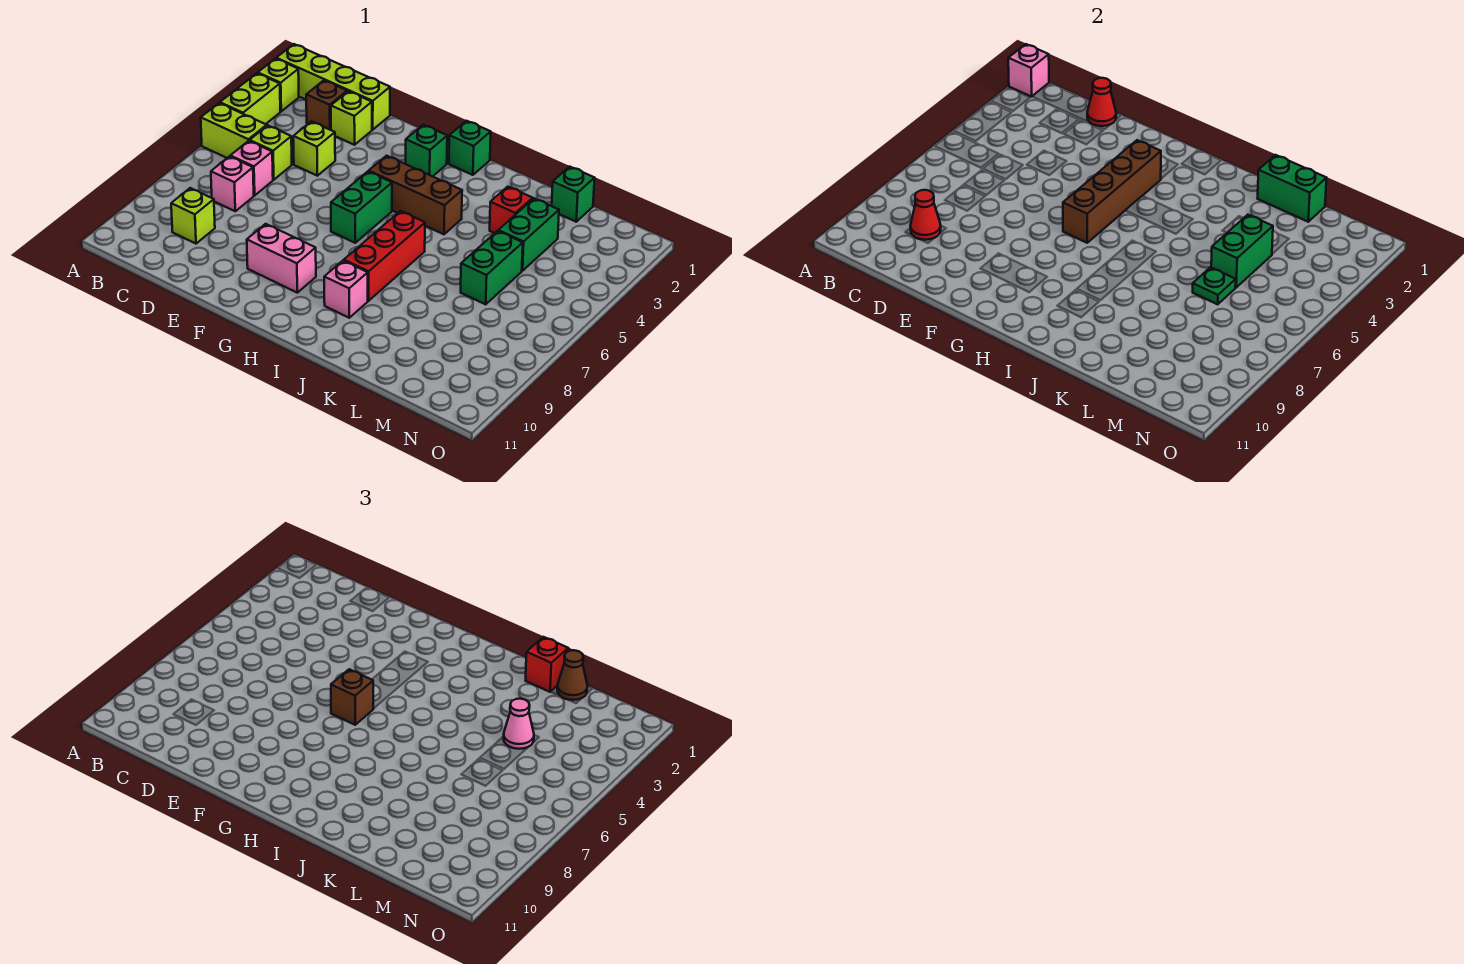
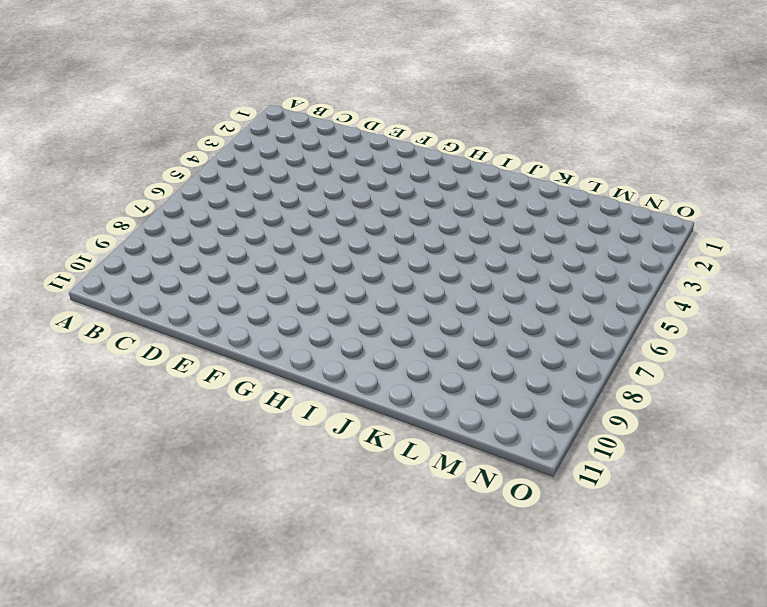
none -> lime brick A1:D1 level 1
none -> lime brick A2 level 1
none -> lime brick A3:A4 level 1
none -> lime brick A5:B5 level 1

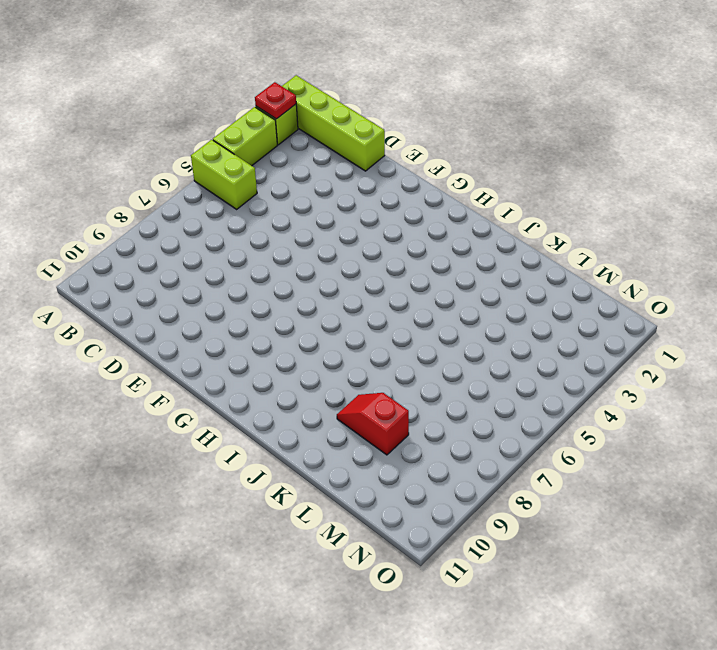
red plate A2 level 2 -> none
red slope K9:L9 level 1 top L -> none
none -> brown brick C2 level 1
none -> lime brick C5 level 1
none -> pink brick C6 level 1
none -> pink brick C7 level 1

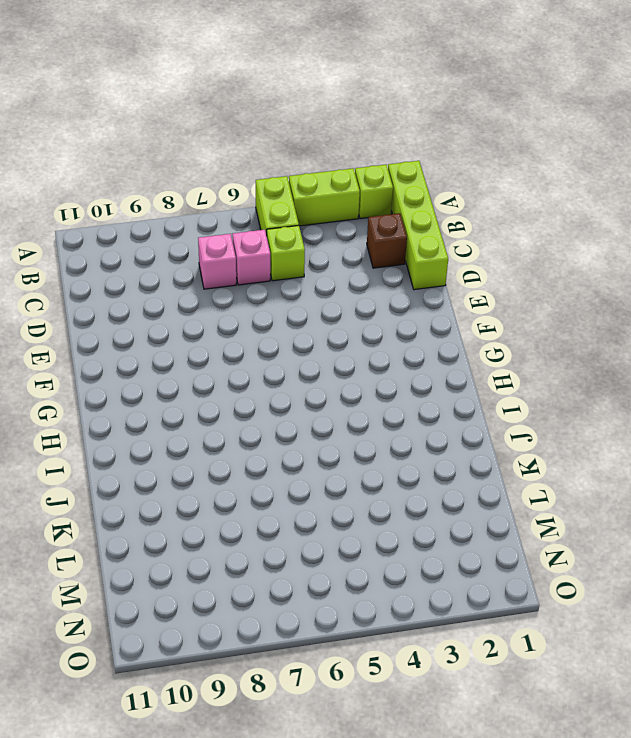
none -> lime brick C9 level 1
none -> lime brick D2 level 1
none -> lime brick D4 level 1
none -> pink brick F9:G9 level 1

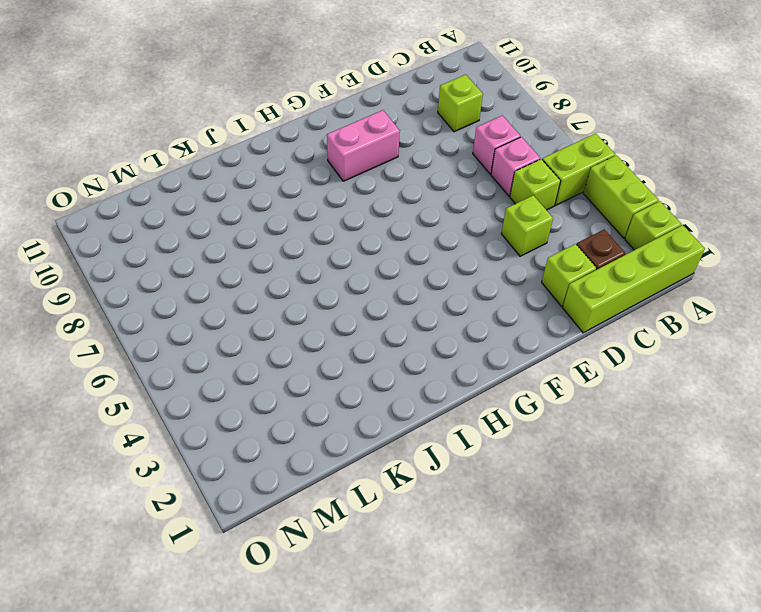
none -> green brick G2 level 1
none -> brown brick G4:I4 level 1
none -> green brick G5:G6 level 1
none -> green brick H1 level 1

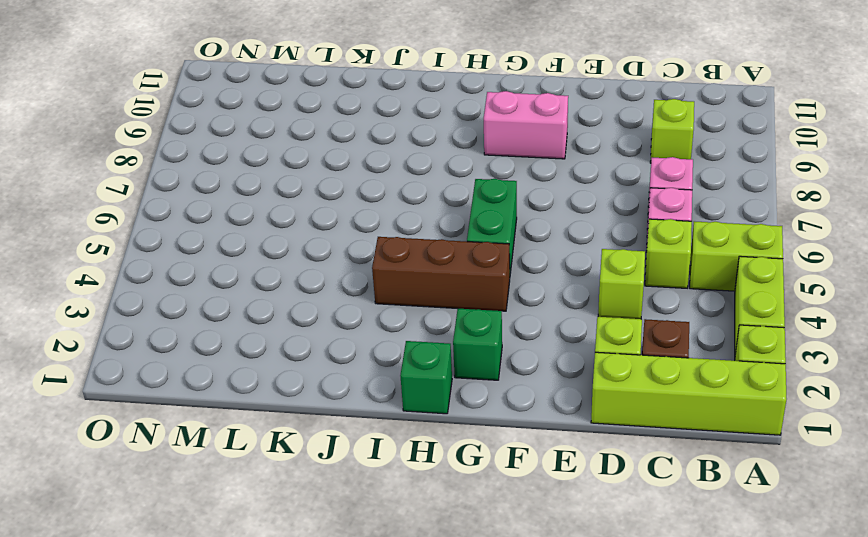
none -> red brick I6:I8 level 1
none -> pink brick I9 level 1
none -> red brick K3 level 1
none -> green brick L1 level 1

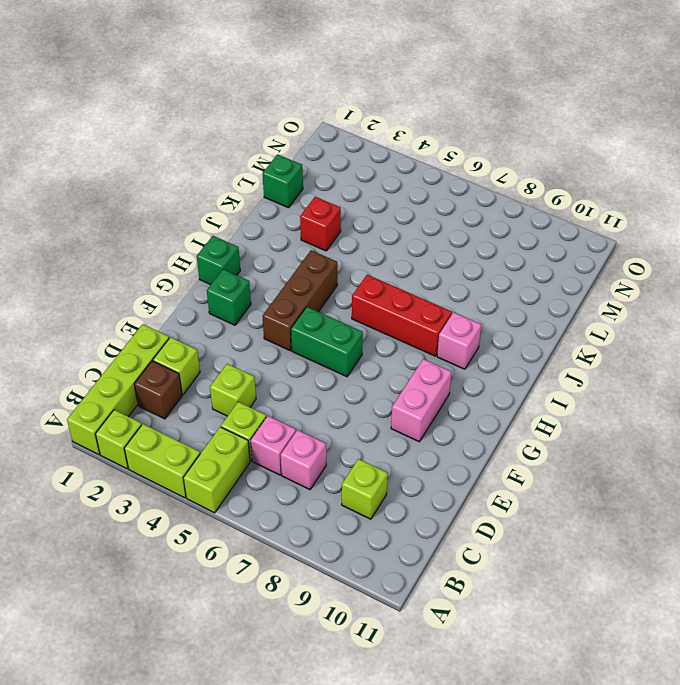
none -> green brick L3:L4 level 1
none -> green brick L5:L6 level 1
none -> pink brick A1 level 2
none -> red cone C9 level 2

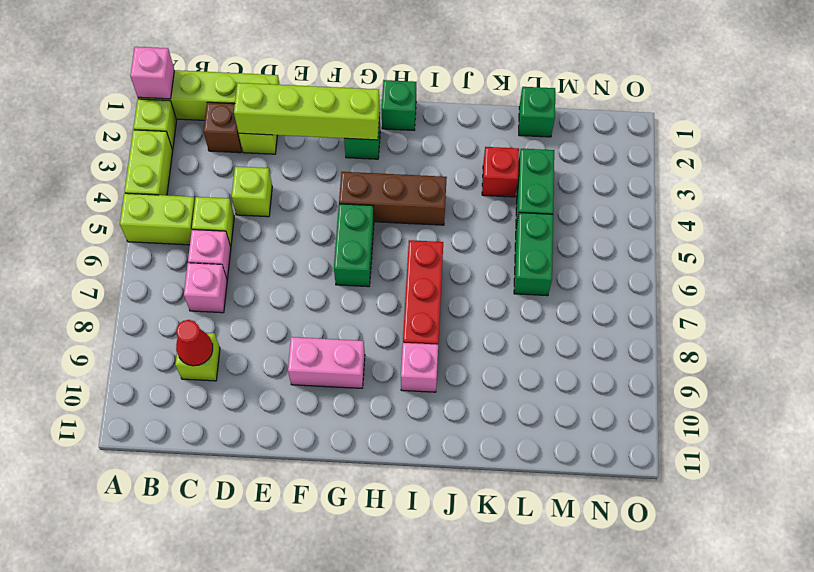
lime brick D2:G2 level 2 -> none
none -> red cone D1 level 2
none -> brown brick G3:G6 level 2
none -> green brick K1:L1 level 2
none -> green brick L4:L5 level 2

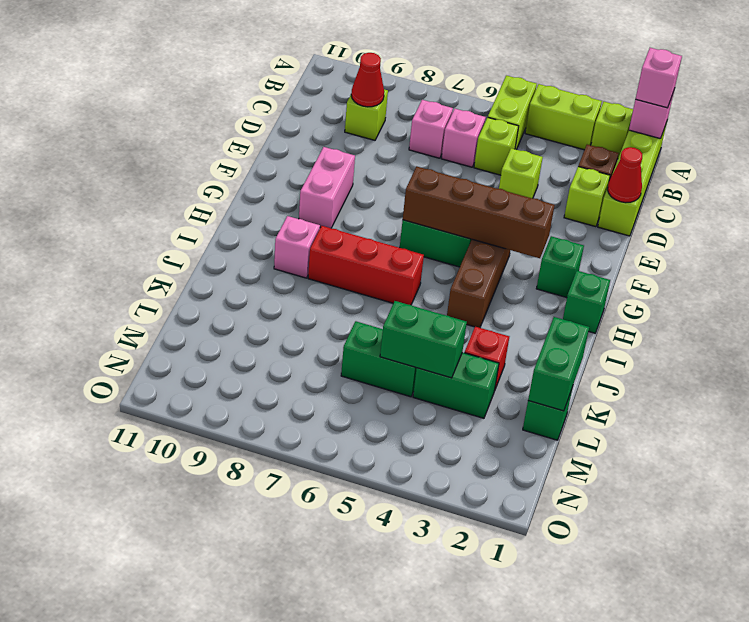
pink brick A1 level 3 -> none
none -> green plate L6 level 2
none -> brown brick G6 level 3
none -> red brick K1 level 3
none -> brown cone L1 level 3

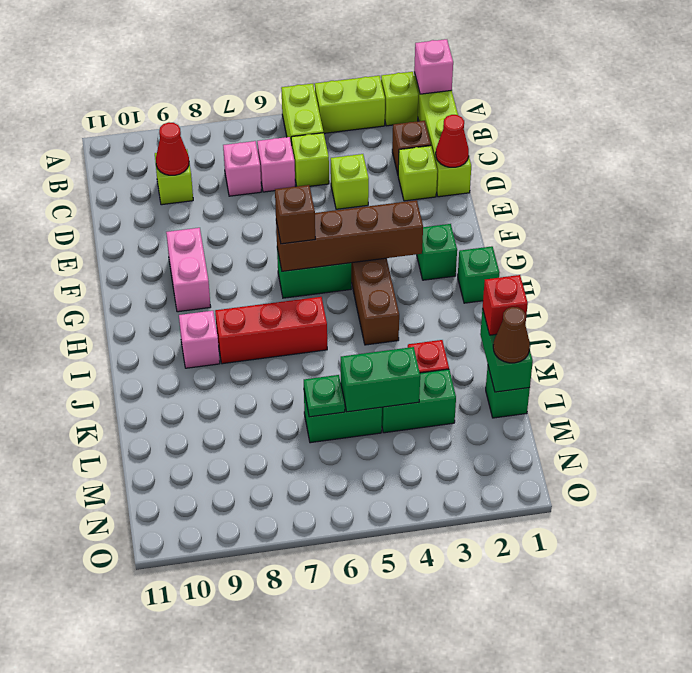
none -> pink cone L4 level 3

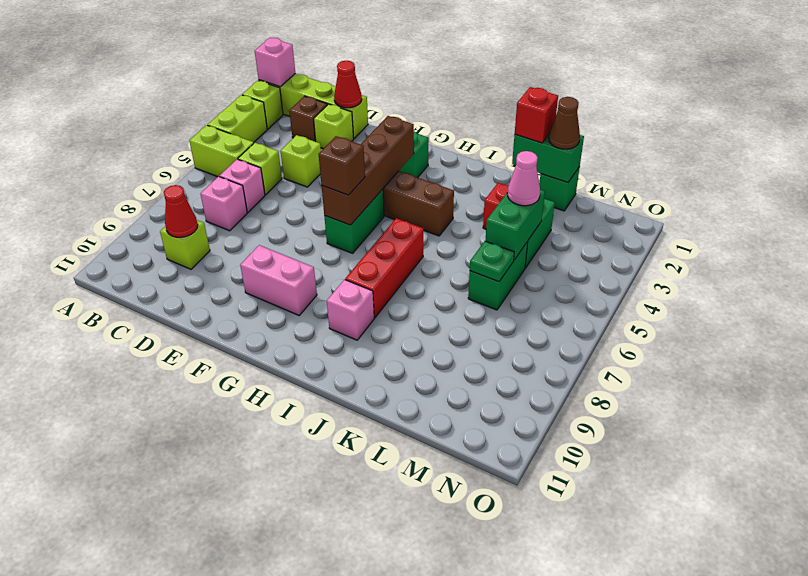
none -> green brick H1 level 1

